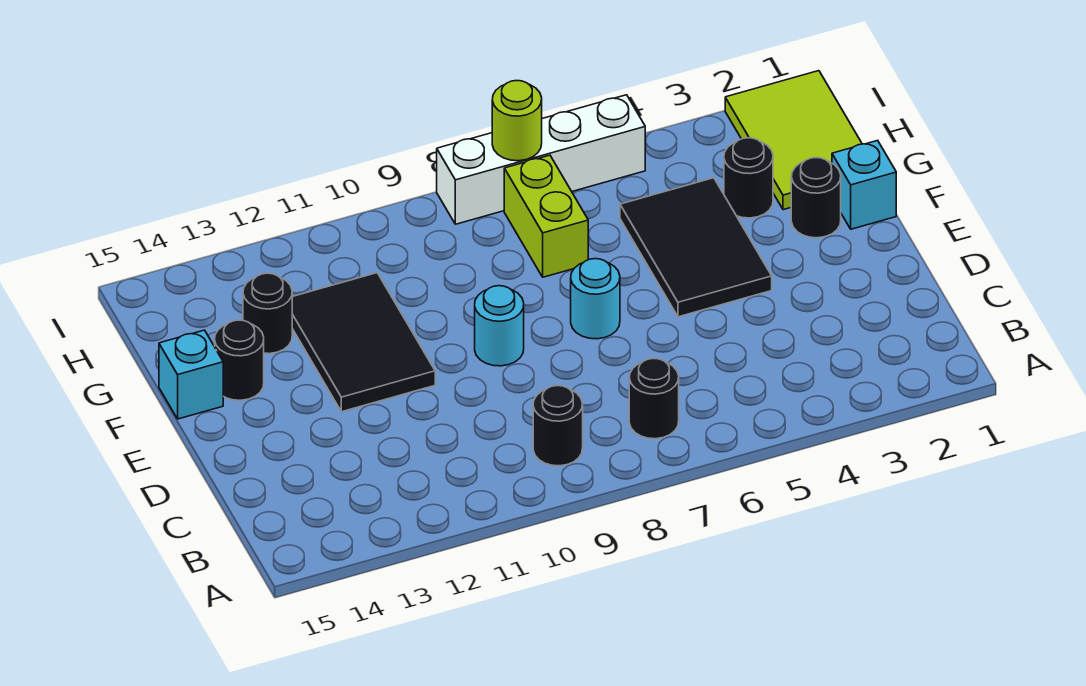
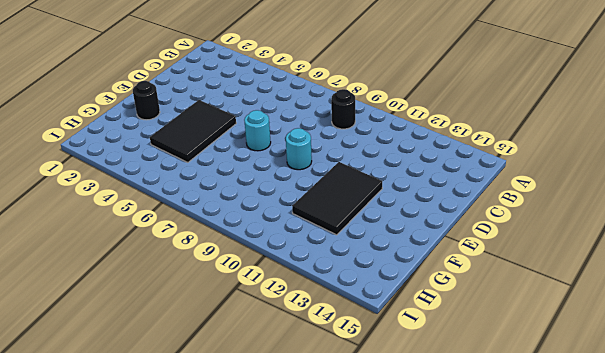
none -> black round brick B7 level 1
none -> cyan brick F1 level 1
none -> black round brick F14 level 1

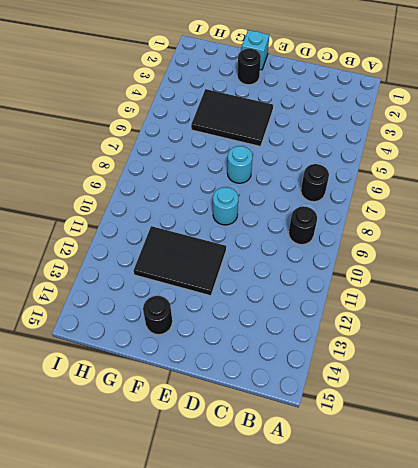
none -> cyan brick F15 level 1
none -> lime tile G1:I2 level 1
none -> black round brick G3 level 1

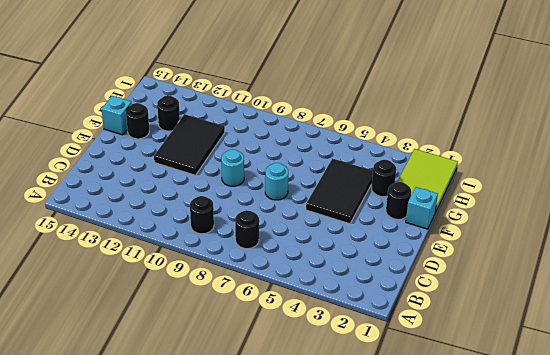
none -> lime brick G7:H7 level 1
none -> white brick I5:I8 level 1
none -> lime round brick I7 level 2

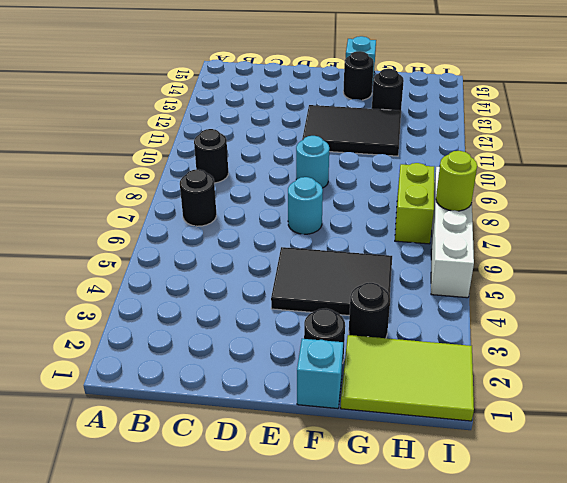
lime brick H7:H8 level 1 -> lime brick G7:H7 level 1

